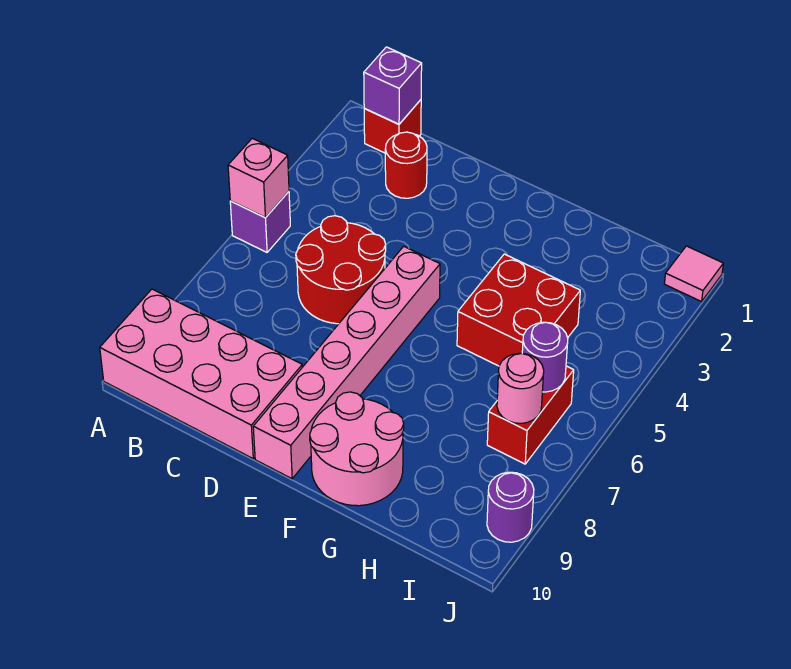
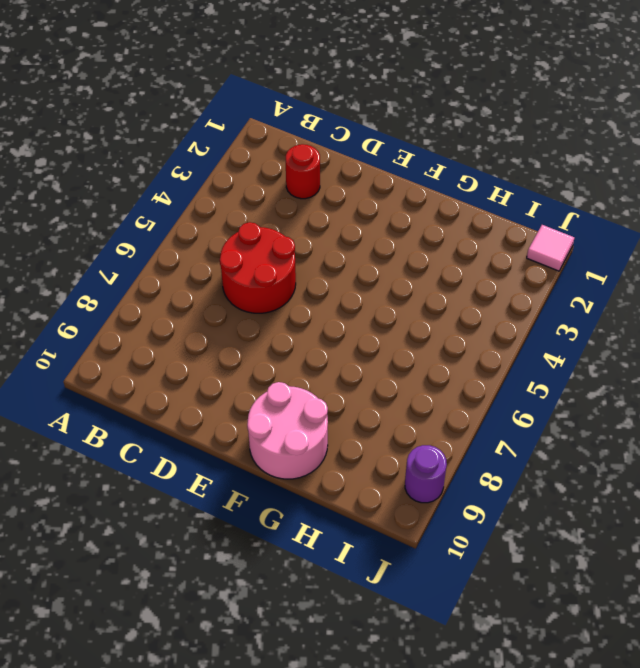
none -> purple brick A5 level 1
none -> pink brick A9:D10 level 1
none -> red brick B1 level 1

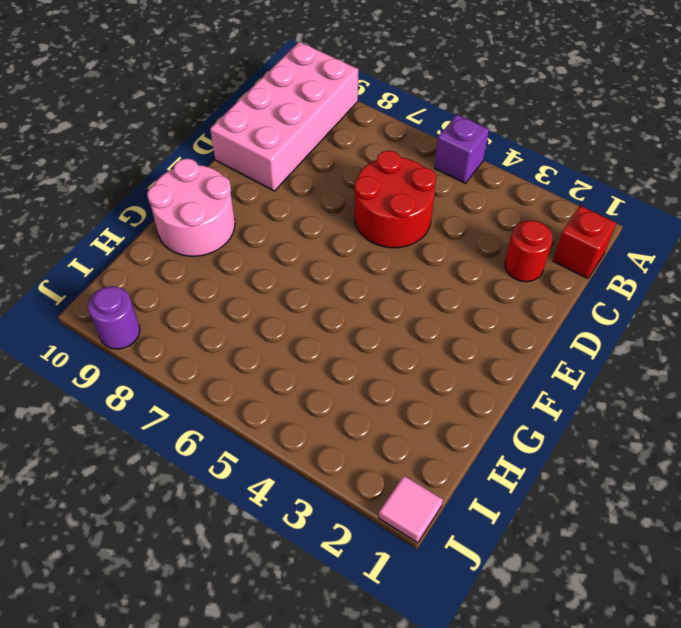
none -> pink brick E5:E10 level 1
none -> red brick G4:H5 level 1
none -> red brick I6:I7 level 1

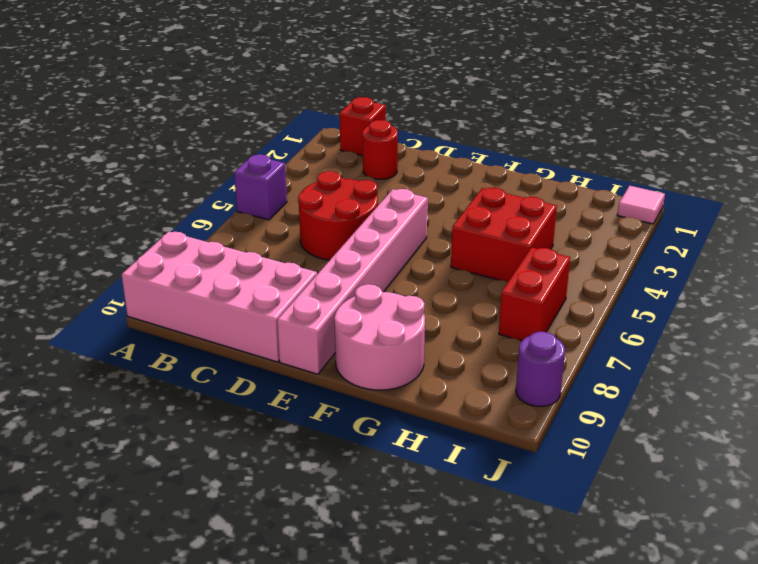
none -> pink brick A5 level 2
none -> purple brick B1 level 2
none -> purple round brick I6 level 2

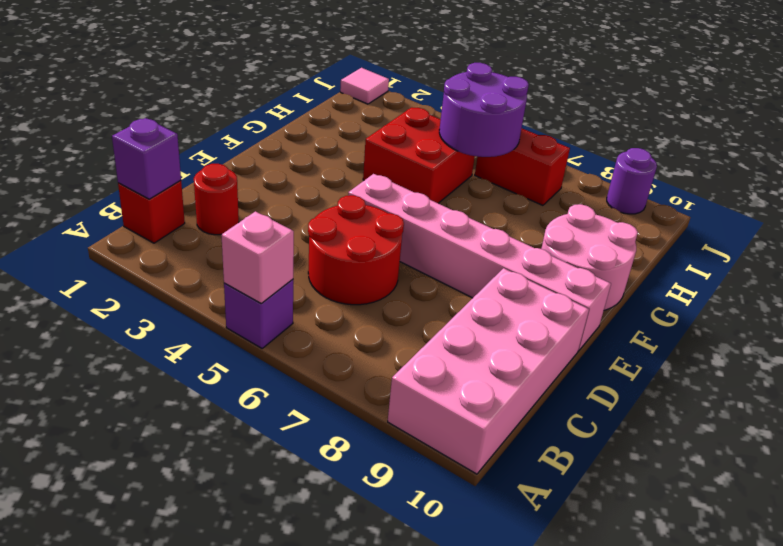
purple round brick H5:I6 level 2 -> purple round brick I6 level 2
none -> pink round brick I7 level 2

